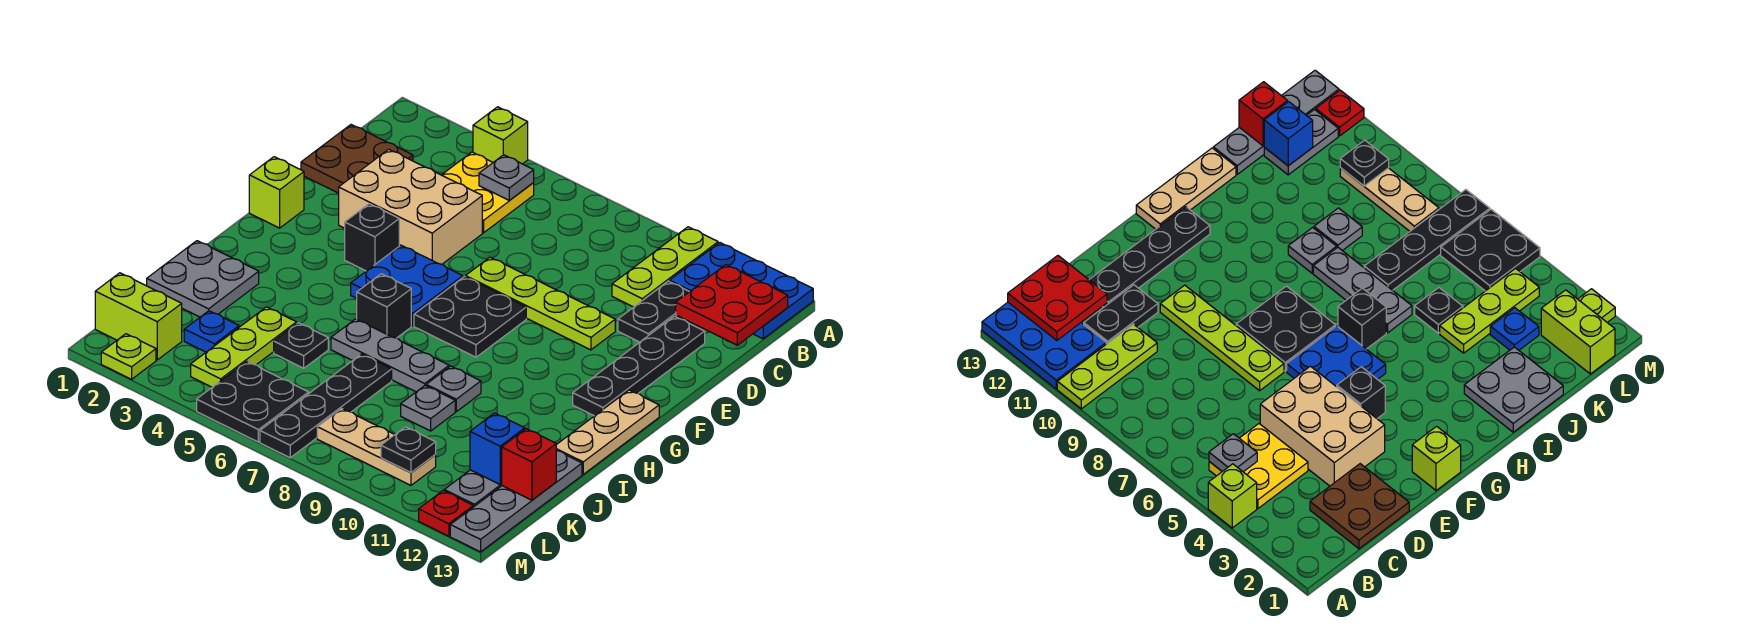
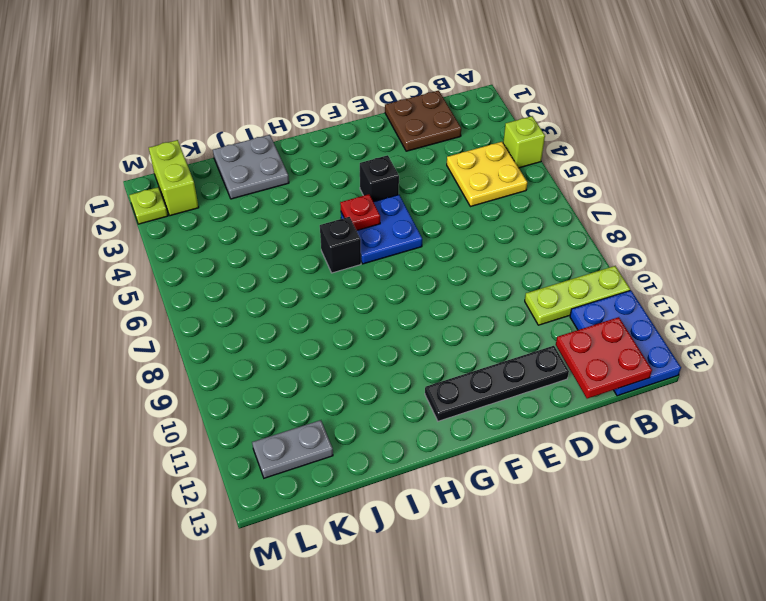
red plate G5 level 2 -> red plate M12 level 1
none -> black plate C11:D11 level 1
none -> tan brick D3:E5 level 1
none -> lime plate E7:E10 level 1
none -> lime brick F1 level 1

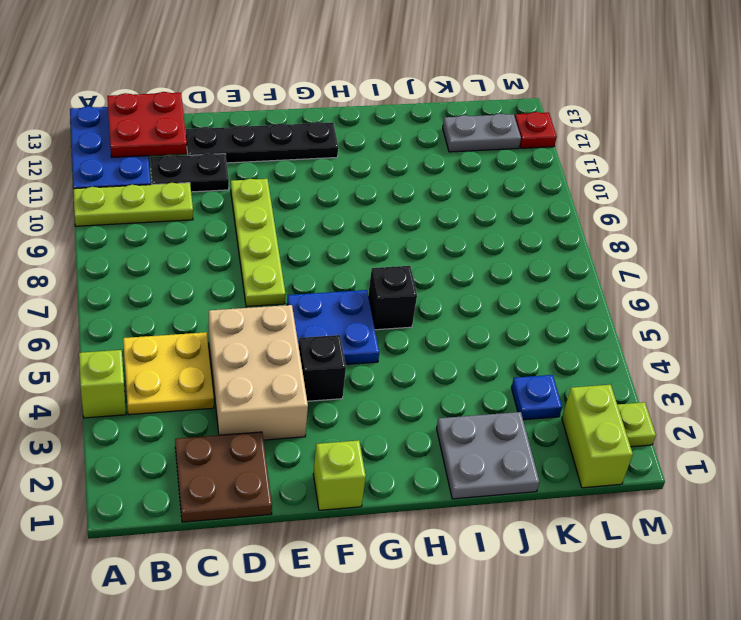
none -> black plate F7:G8 level 1
none -> tan plate G13:I13 level 1
none -> grey plate I6:I8 level 1
none -> grey plate I9 level 1

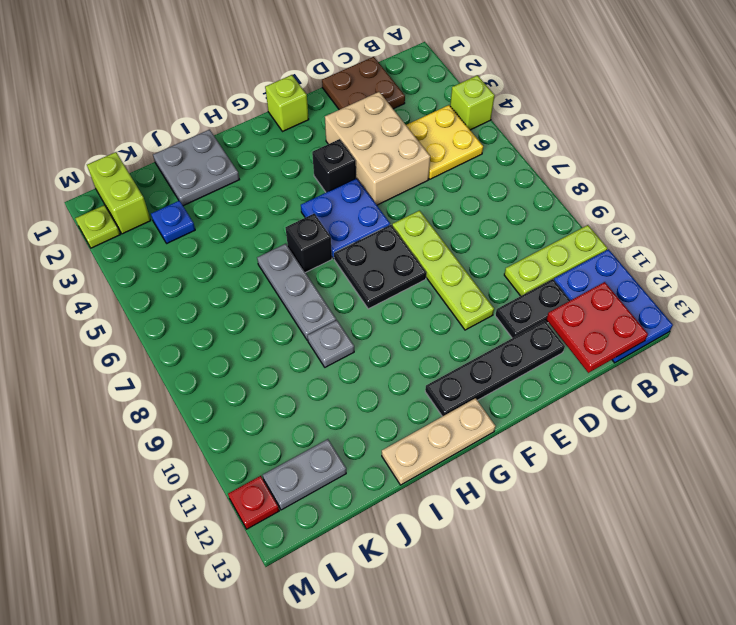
none -> lime plate J4:L4 level 1
none -> black plate J5 level 1
none -> black plate J7:M7 level 1
none -> grey plate J9 level 1

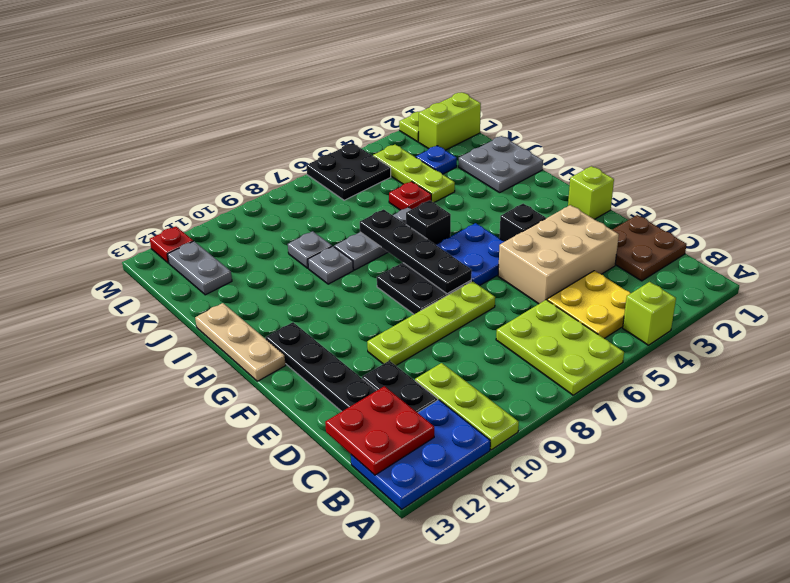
lime plate A6:C7 level 1 -> none
black plate F7:I7 level 2 -> black plate J7:M7 level 1
red plate J5 level 1 -> black plate J5 level 1
none -> grey plate J13:M13 level 1
none -> tan plate L8:L10 level 1
none -> grey plate B5 level 2
none -> blue brick K12 level 2

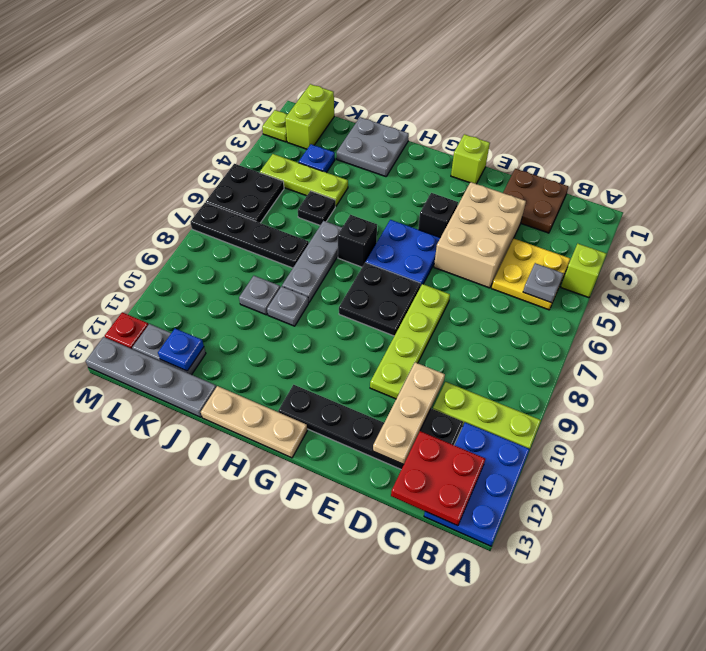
tan plate D10:D12 level 2 -> tan plate L8:L10 level 1
blue plate K12 level 2 -> blue brick K12 level 2
none -> red brick K13 level 2
none -> black plate L10 level 2

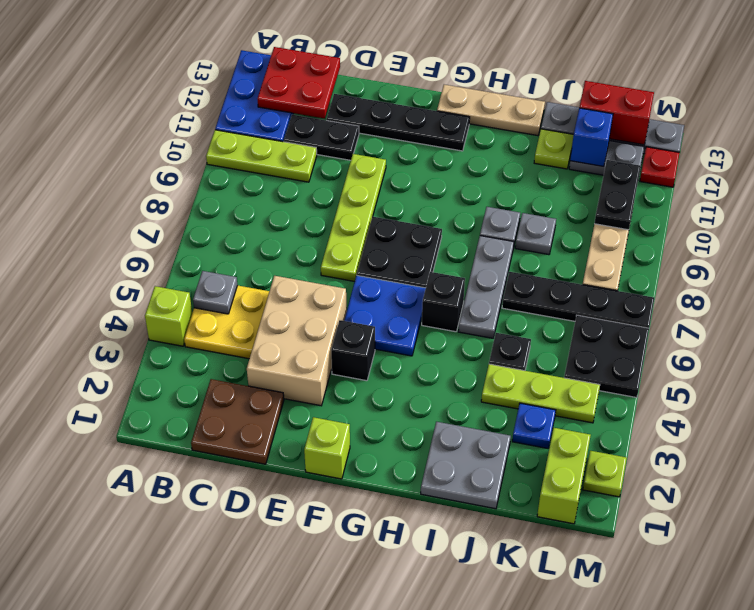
lime plate J12 level 1 -> none
red brick K13:L13 level 2 -> red brick K13 level 2
black plate L10:L11 level 2 -> black plate L10 level 2

